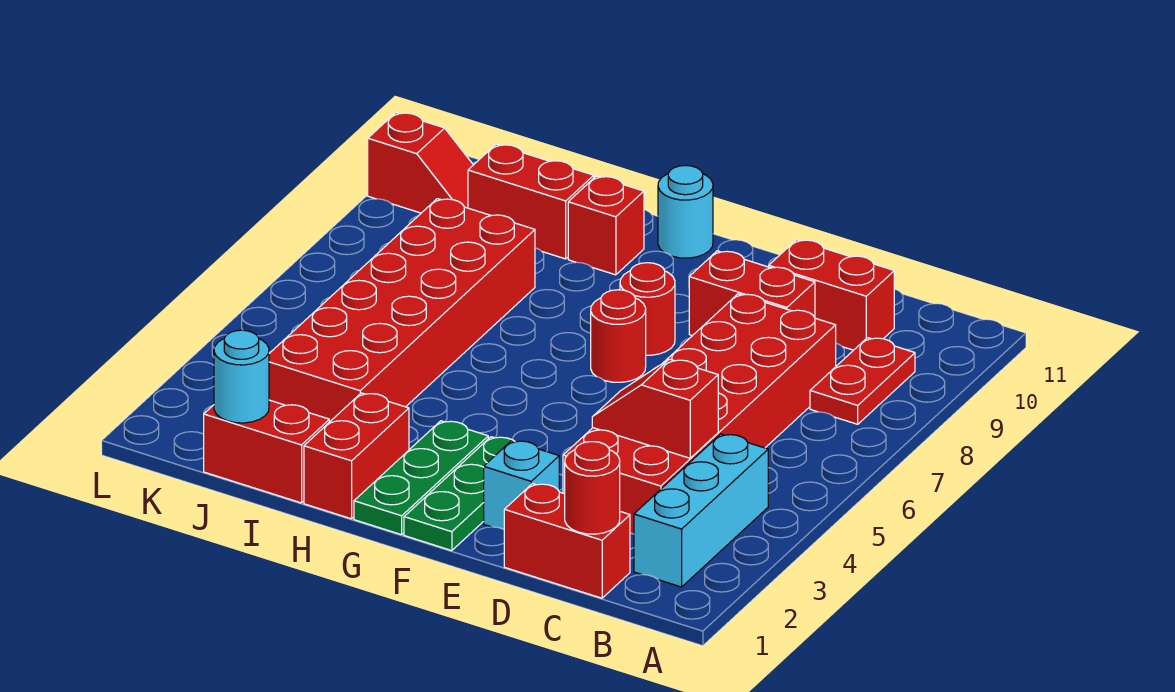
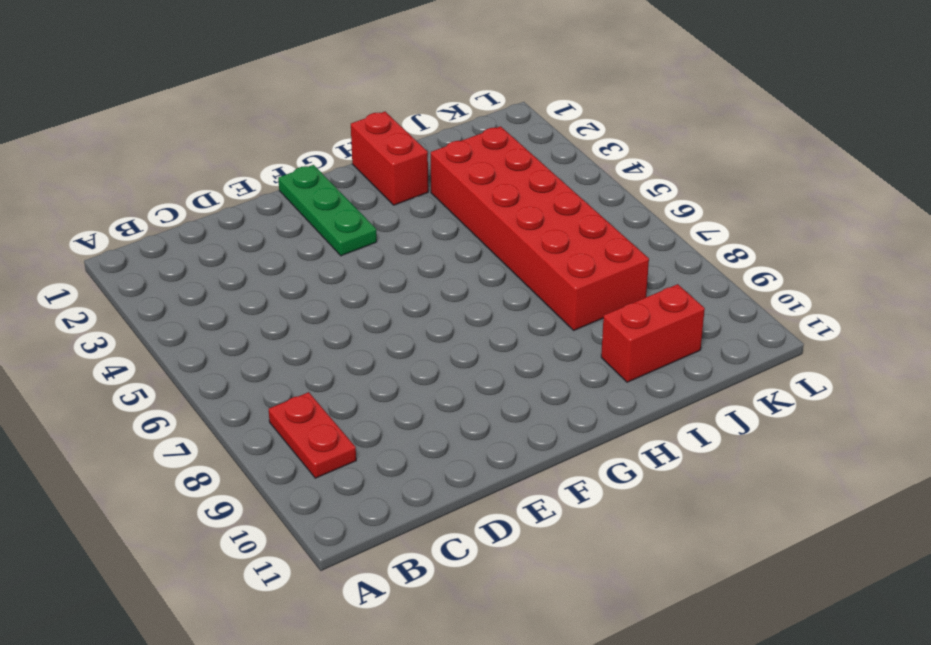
none -> cyan brick B2:B4 level 1
none -> red brick C1:D1 level 1
none -> red brick C3:D8 level 1

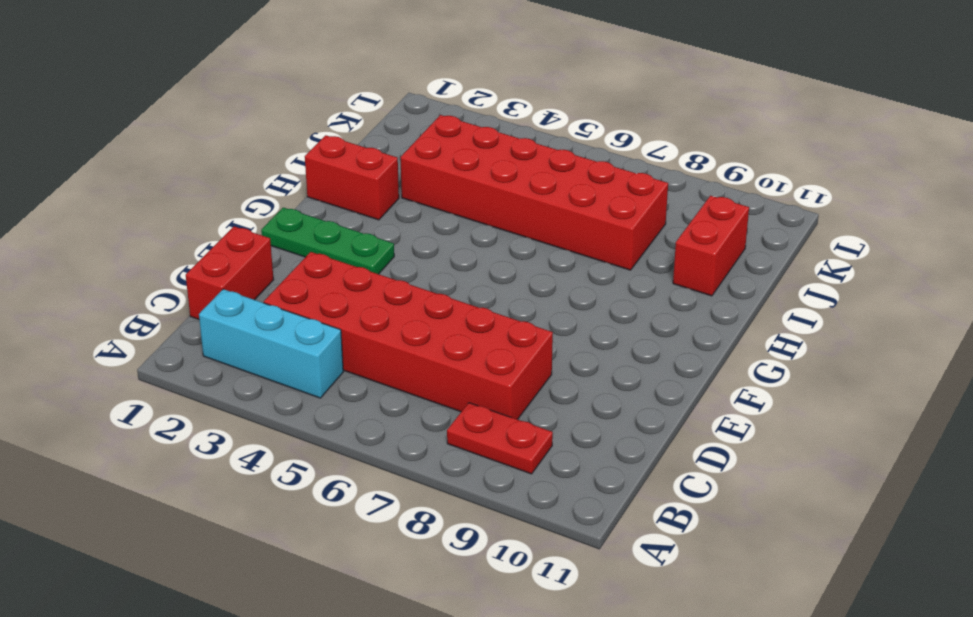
none -> red brick C10:D10 level 1
none -> red brick D9:E9 level 1
none -> cyan brick E2 level 1

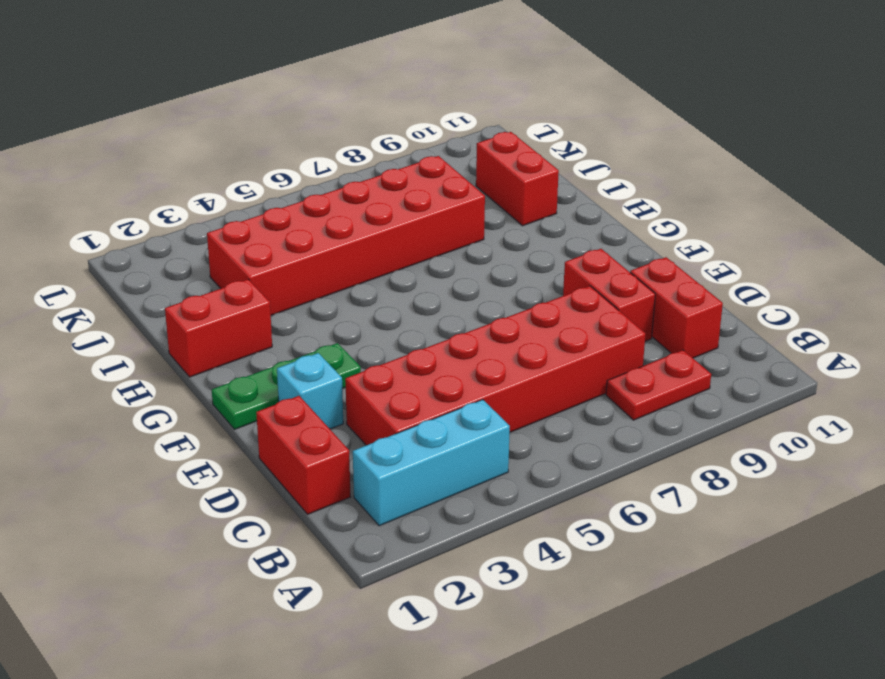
none -> red round brick F7 level 1
none -> red round brick F8 level 1
none -> green plate G1:G3 level 1

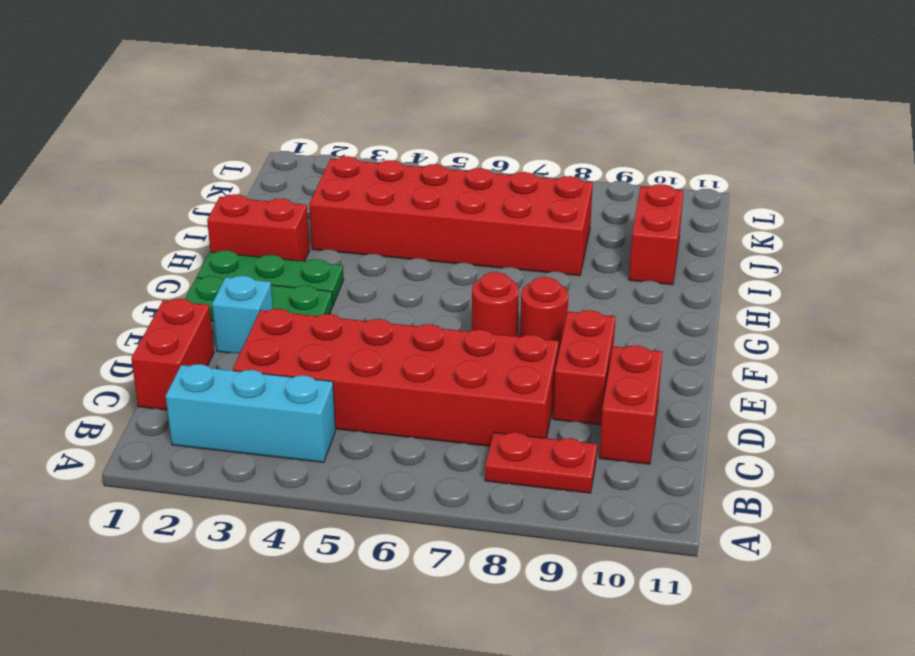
none -> cyan round brick G11 level 1
none -> red brick H10 level 1
none -> red brick I1:J1 level 1

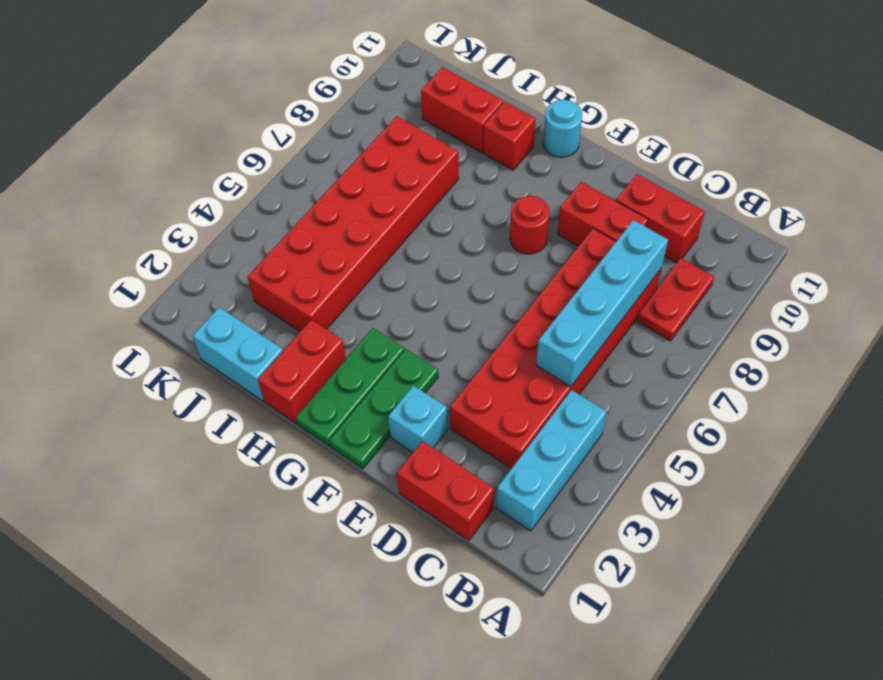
cyan brick C5:C8 level 2 -> none
cyan brick I1:J1 level 1 -> red brick I1:J1 level 1
none -> red round brick F7 level 1
none -> red slope K10:L10 level 1 top L
none -> red round brick C1 level 2

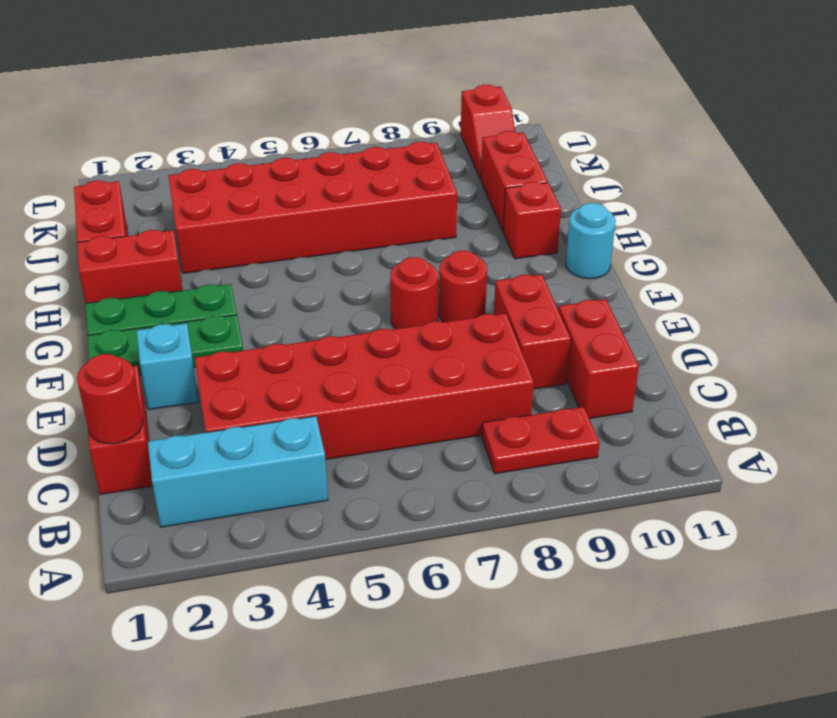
none -> red slope C4:D4 level 2 top C
none -> cyan round brick J1 level 2

